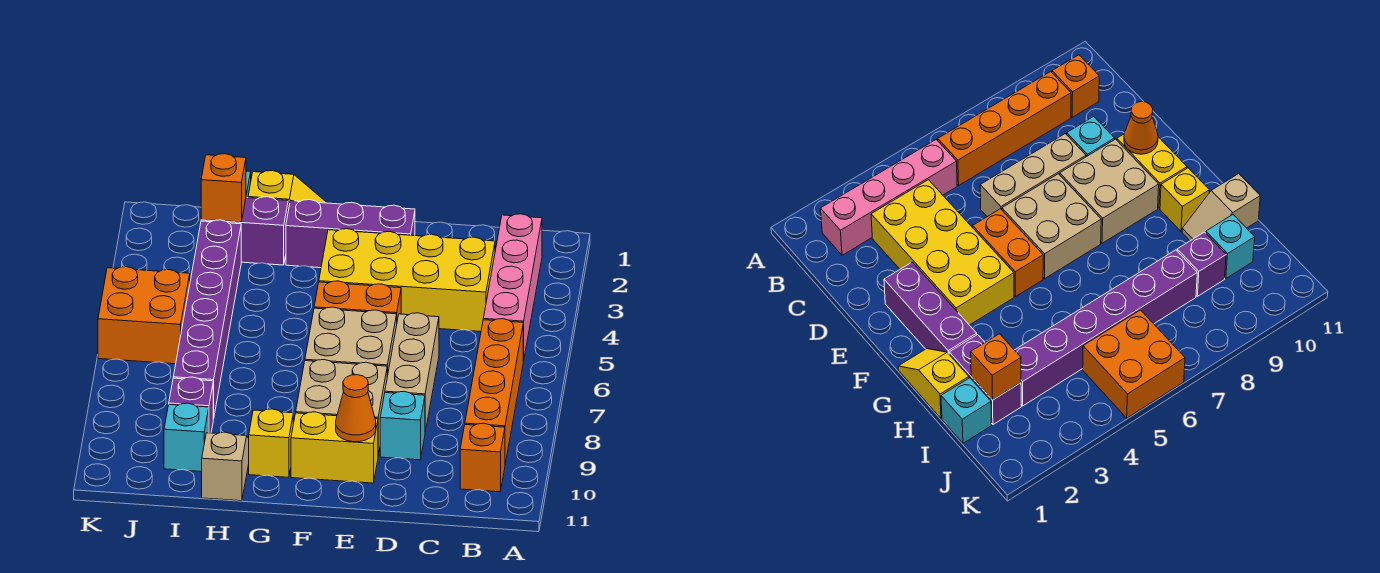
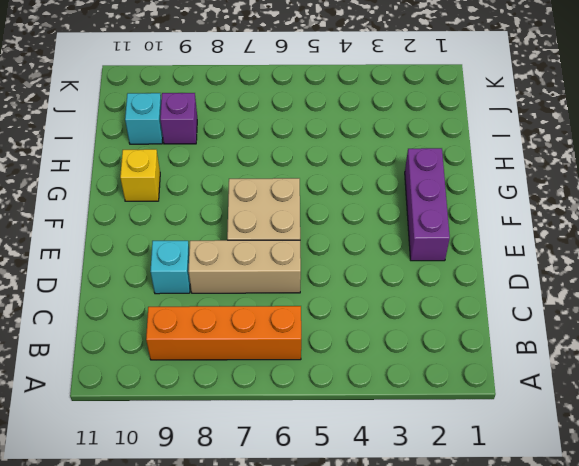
none -> pink brick B2:B5 level 1
none -> orange brick B10 level 1
none -> yellow brick C3:F4 level 1

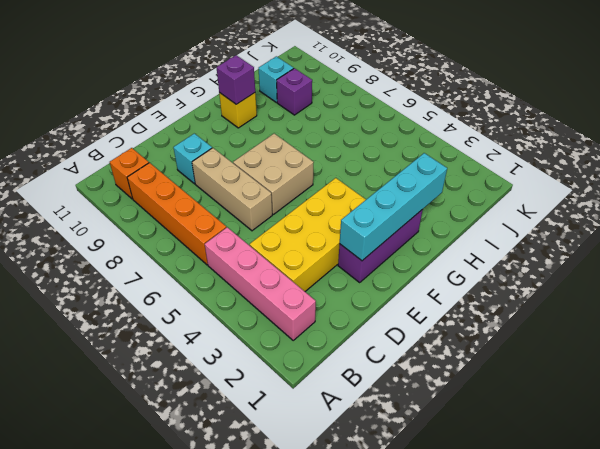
cyan brick E2:H2 level 2 -> none
purple brick G10 level 2 -> none
none -> orange brick E5:F5 level 1
none -> tan brick E8:F9 level 1
none -> yellow brick E10:F10 level 1

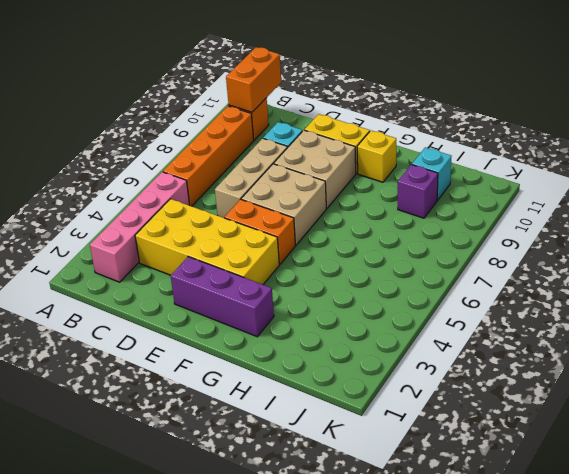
orange brick B10:B11 level 2 -> none
none -> yellow slope G1:H1 level 1 top H
none -> purple brick H2:I2 level 1
none -> tan slope H10:H11 level 1 top 11

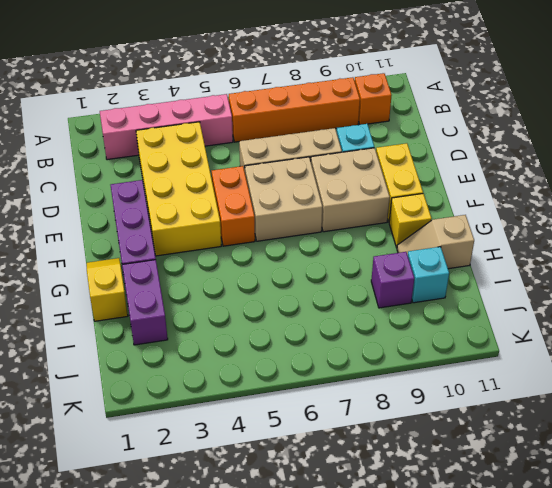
none -> cyan brick I1 level 1
none -> purple brick I3:I8 level 1
none -> orange brick J5:K6 level 1

